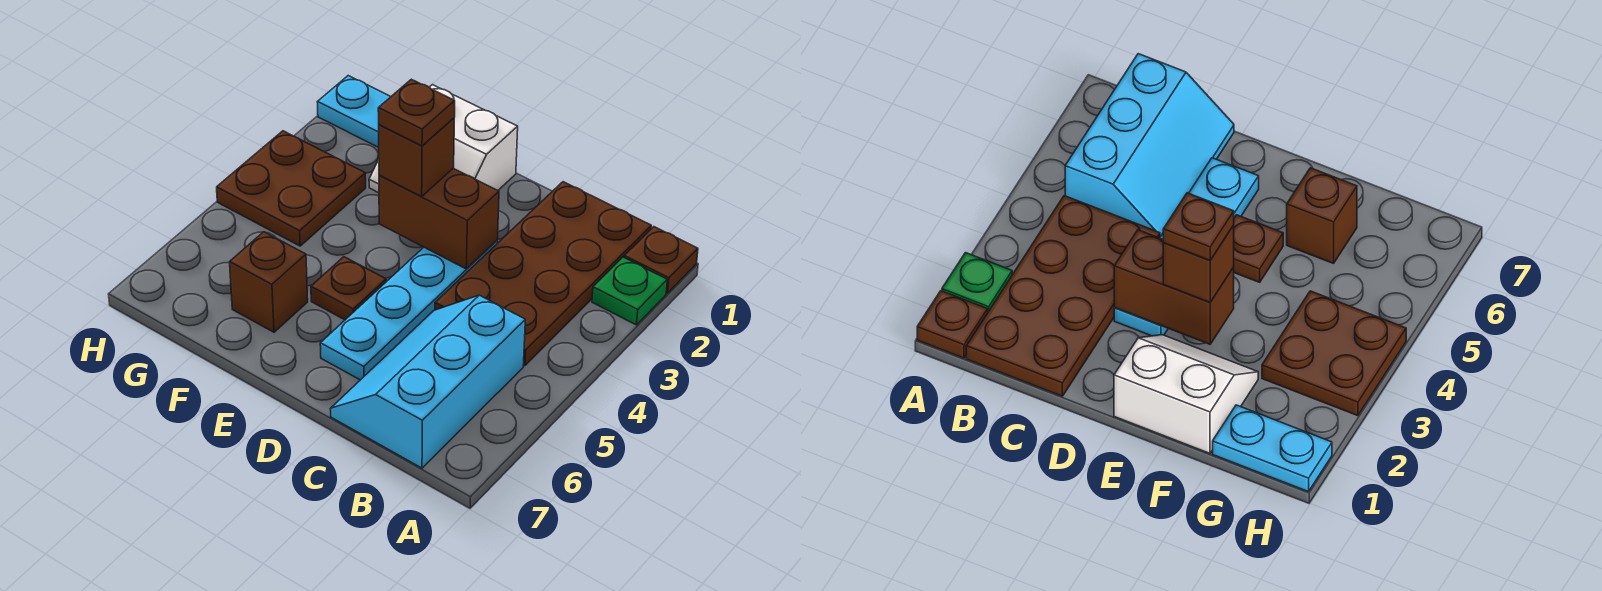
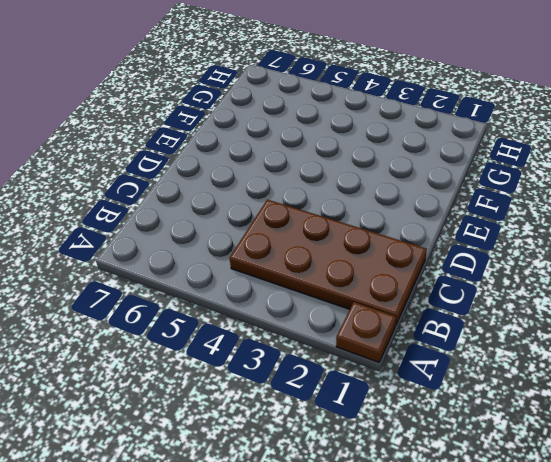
none -> green plate A2 level 1
none -> cyan slope B5:C7 level 1 top B
none -> cyan plate D3:D6 level 1

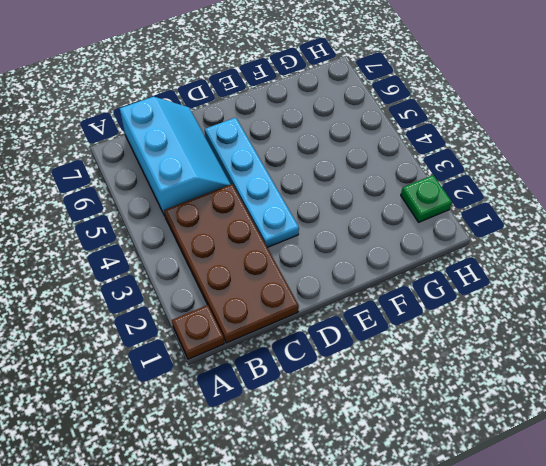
green plate H2 level 1 -> green plate A2 level 1
none -> white slope E1:F2 level 1 top 1
none -> brown plate E5 level 1
none -> brown brick F6 level 1

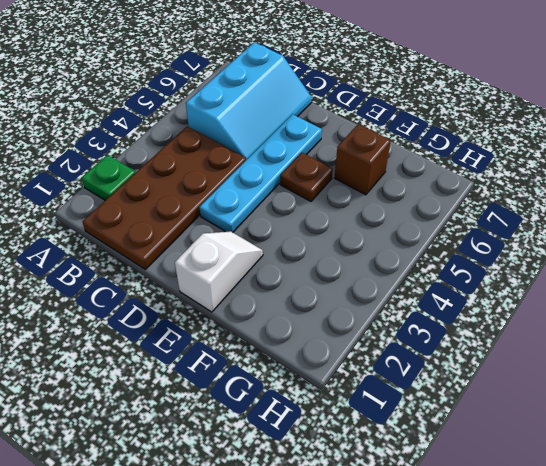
white slope E1:E2 level 1 top 1 -> white slope E1:F2 level 1 top 1
none -> brown plate A1 level 1
none -> cyan plate G1:H1 level 1
none -> brown plate G3:H4 level 1

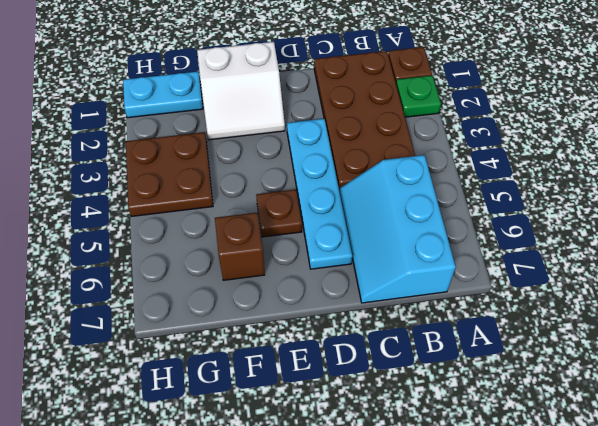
none -> brown brick D3:E3 level 2
none -> brown brick E3 level 3
none -> brown plate E3 level 4

